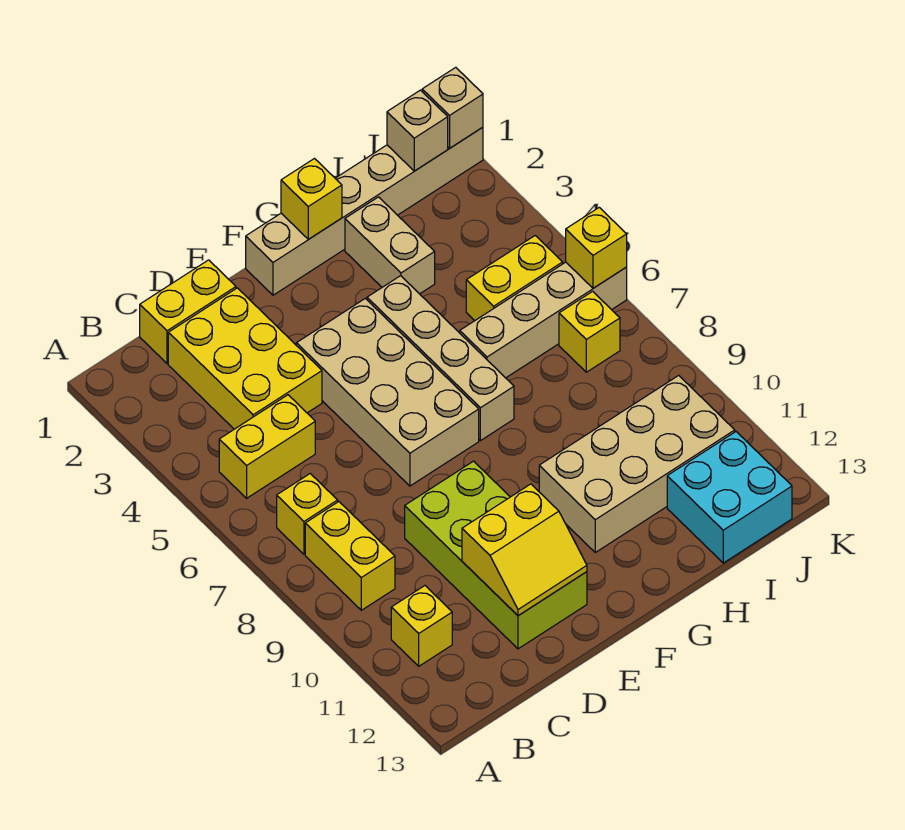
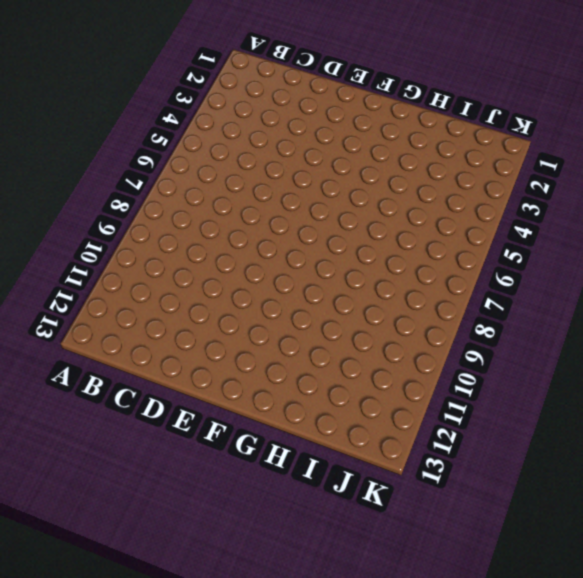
none -> yellow brick B5:C5 level 1
none -> yellow brick B7 level 1
none -> yellow brick B8:B9 level 1

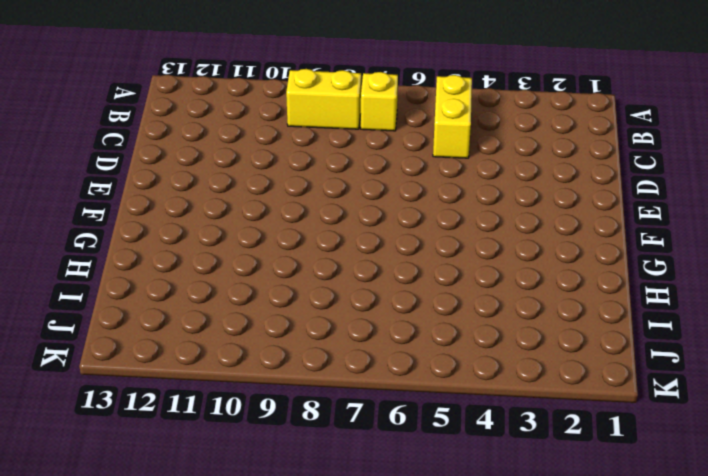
none -> yellow brick B11 level 1
none -> yellow brick C1:D1 level 1
none -> yellow brick C2:D4 level 1

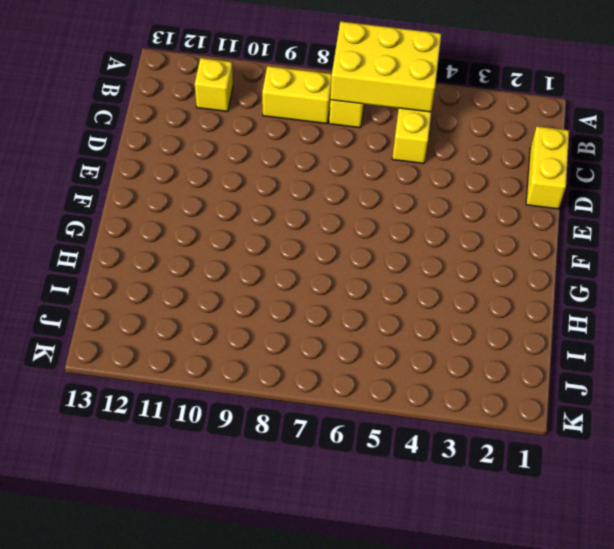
yellow brick A5:B7 level 2 -> yellow brick C2:D4 level 1
none -> lime brick D9:E12 level 1
none -> tan brick E4:F7 level 1
none -> tan brick F1:K1 level 1

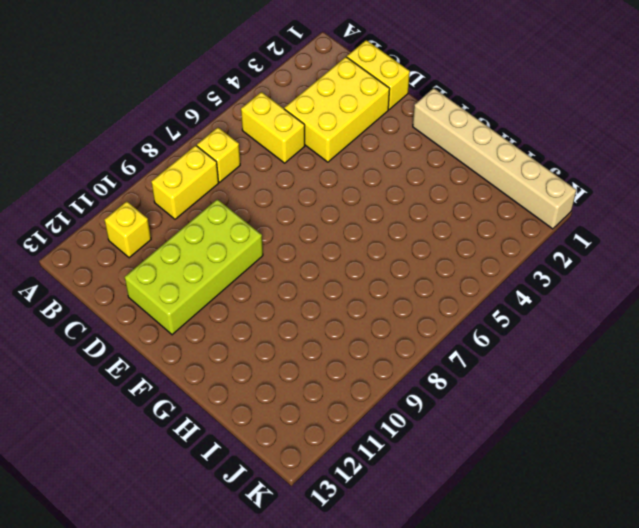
none -> tan brick E4:F7 level 1
none -> tan brick G4:G7 level 1
none -> tan brick G10:J11 level 1

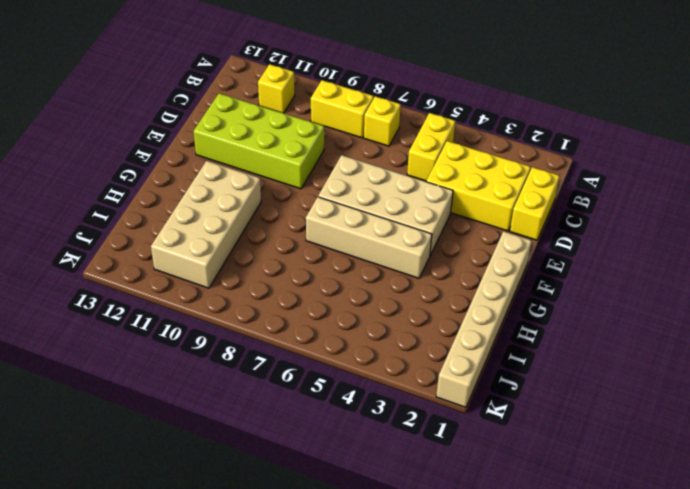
none -> tan brick H2:H3 level 1
none -> tan brick H6:K6 level 1
none -> yellow brick I5:J5 level 1

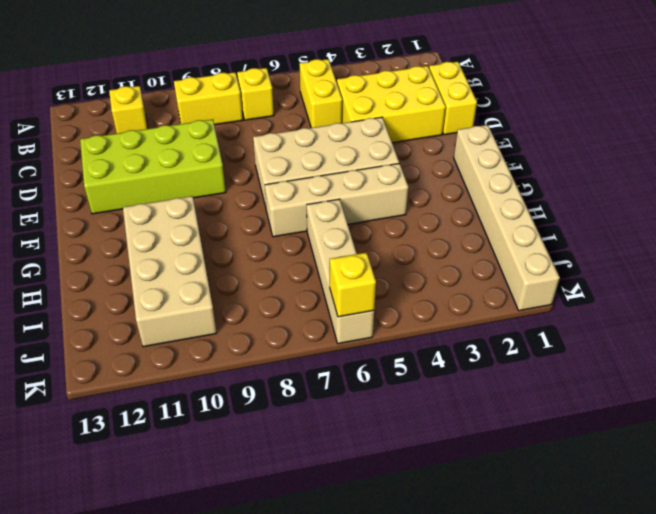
none -> tan brick H2:H3 level 1
none -> yellow brick I5:J5 level 1
none -> cyan brick I12:J13 level 1

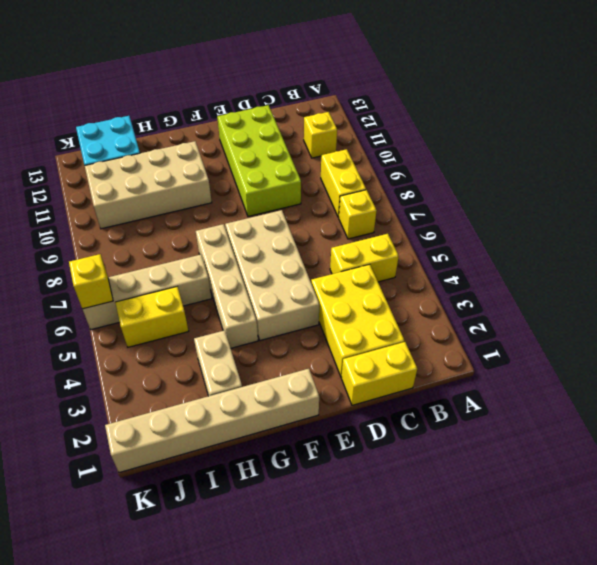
none -> yellow brick J7 level 1
none -> yellow slope D11:E12 level 2 top 11
none -> yellow brick G1 level 2

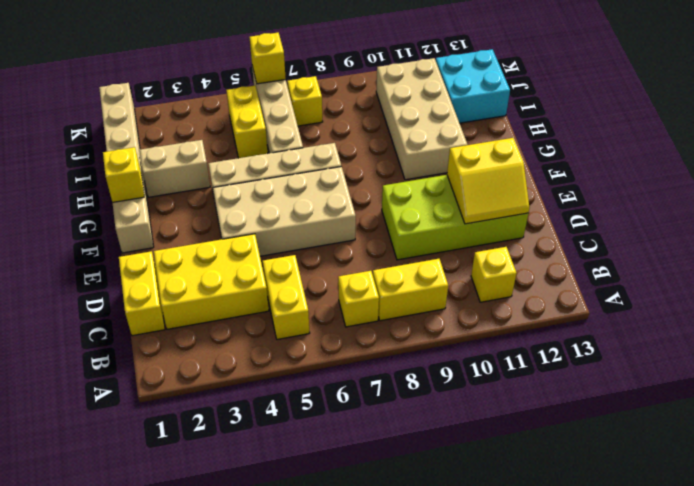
yellow slope D11:E12 level 2 top E -> yellow slope D11:E12 level 2 top 11
none -> tan brick J1 level 2
none -> tan brick K1 level 2

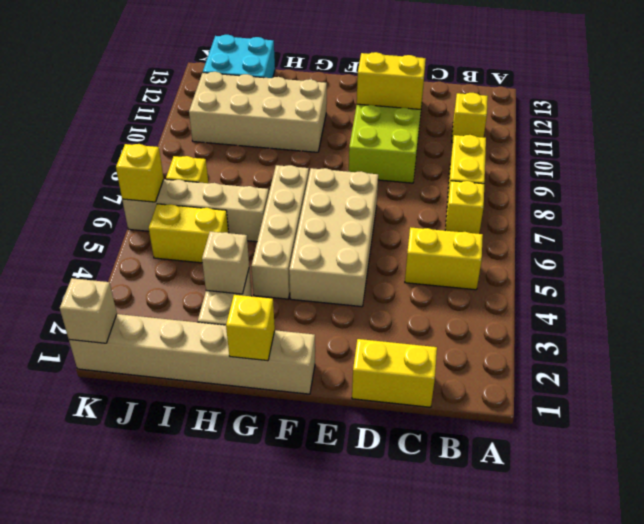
tan brick H3 level 2 -> tan brick J1 level 2
none -> yellow brick C2:D4 level 1

